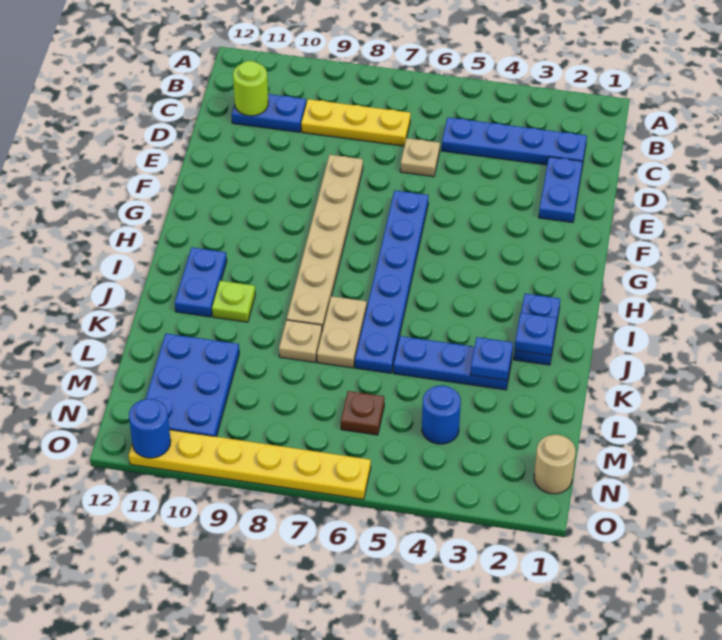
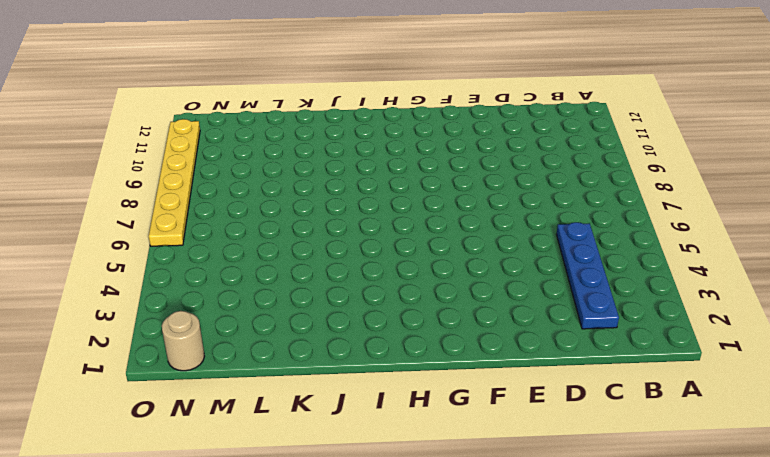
none -> yellow plate C7:C9 level 1
none -> blue plate C10:C11 level 1
none -> blue plate D2:E2 level 1

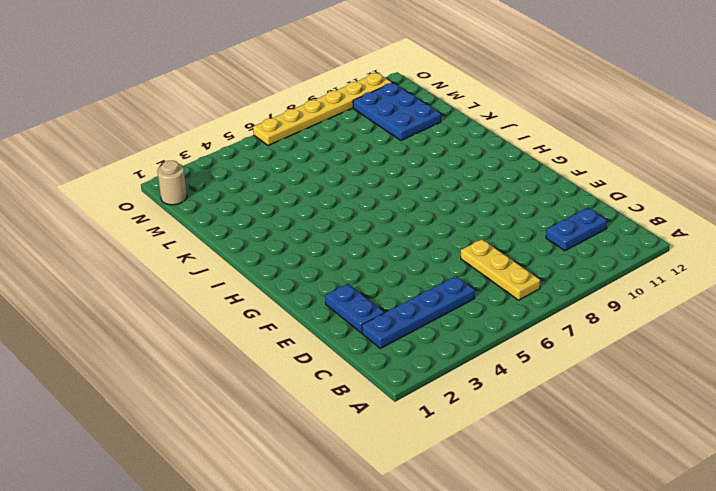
yellow plate B7:D7 level 1 -> yellow plate C7:C9 level 1
none -> tan plate D6 level 1
none -> tan plate E8:J8 level 1
none -> blue plate F6:K6 level 1

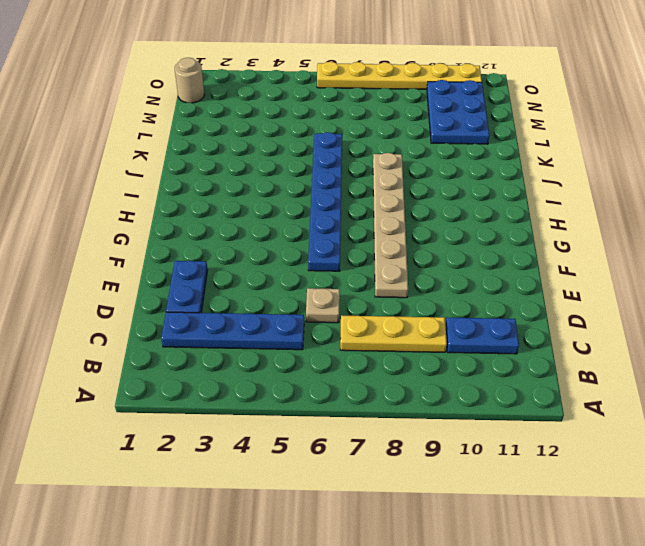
none -> blue plate I2:J2 level 1
none -> blue plate I11:J11 level 1
none -> tan plate J7:K7 level 1

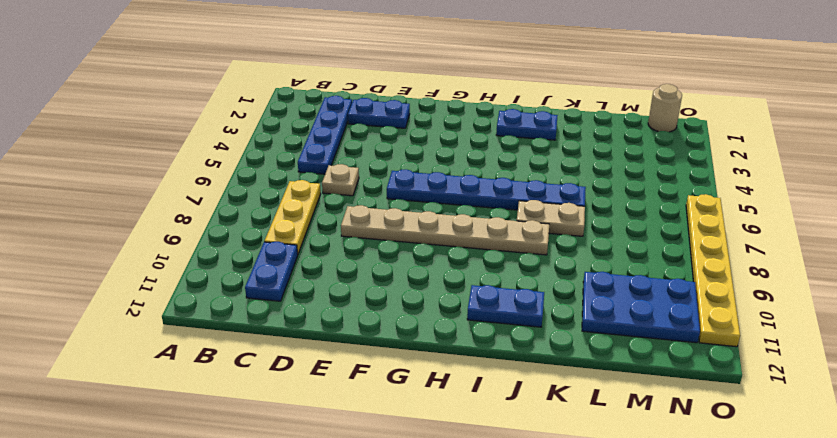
none -> lime plate J10 level 1
none -> blue plate K3:K5 level 1
none -> tan plate K8 level 1

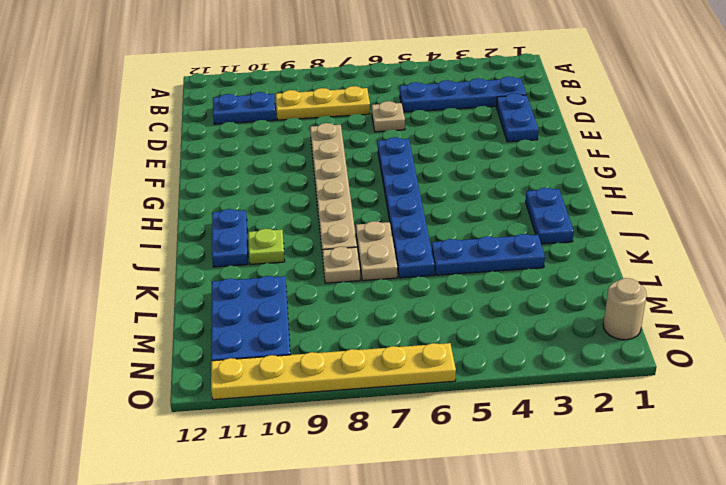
none -> blue round brick M4 level 1
none -> brown plate M6 level 1
none -> lime round brick C11 level 2

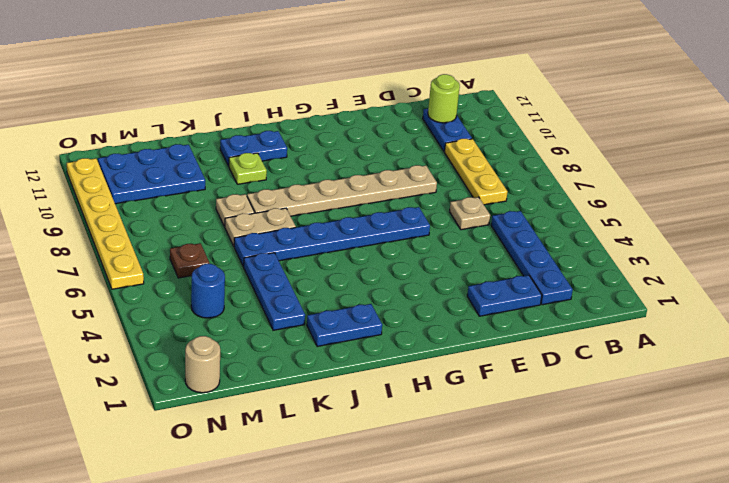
none -> blue plate J2 level 2
none -> blue plate K3 level 2
none -> blue round brick O11 level 2

